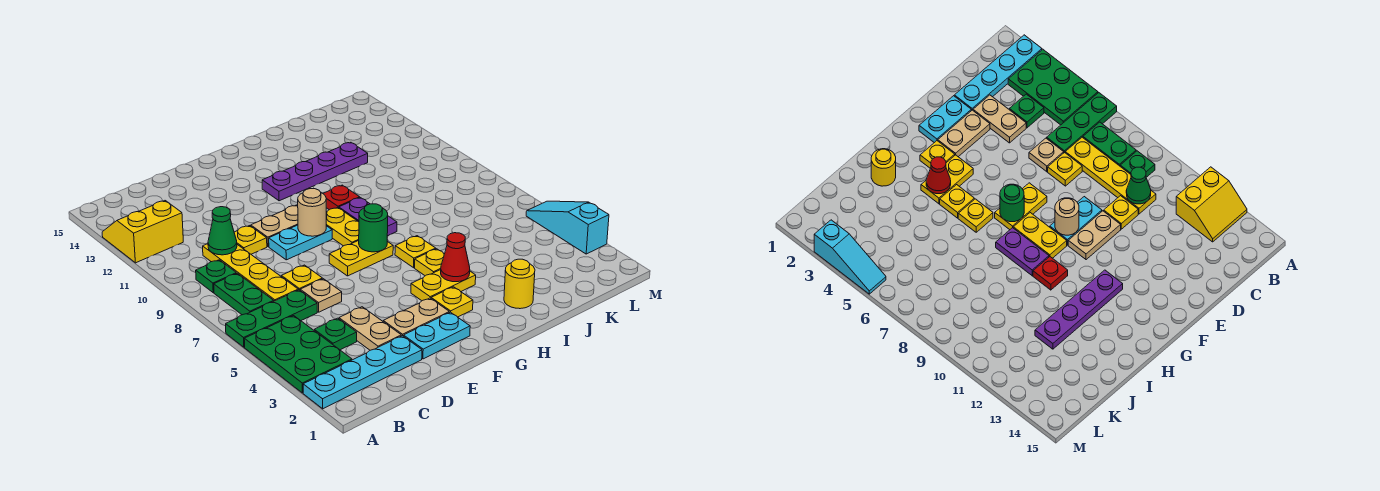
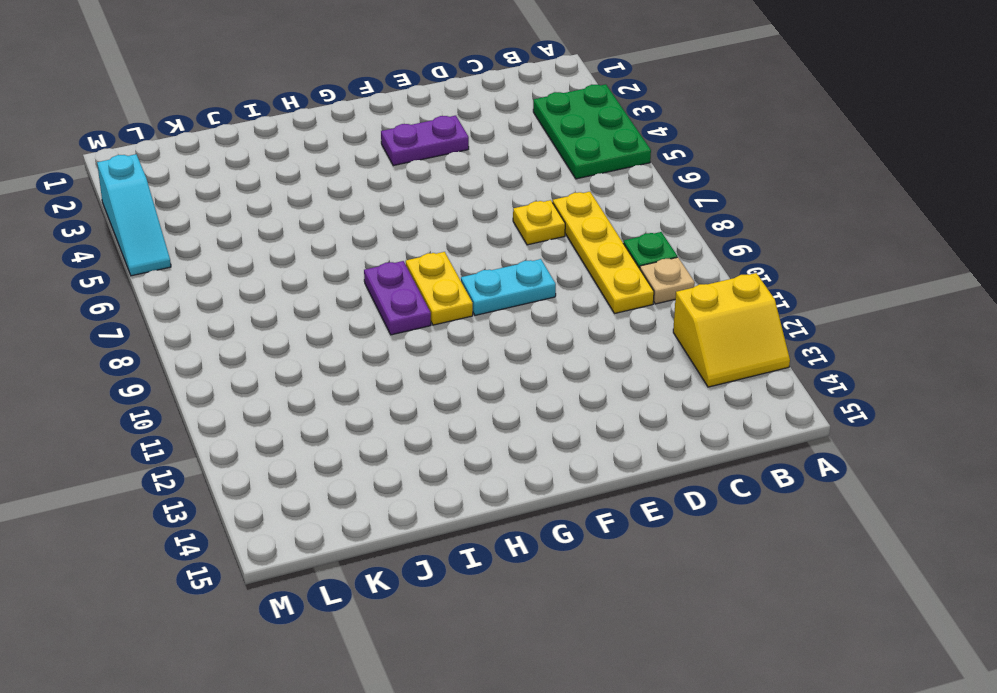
tan plate B10 level 1 -> tan plate D6 level 1
purple plate E3:F3 level 1 -> tan plate E3:F3 level 1
none -> cyan plate A2:D2 level 1
none -> green plate A6:C6 level 1
none -> green plate B7:B8 level 1
none -> green plate C4 level 1

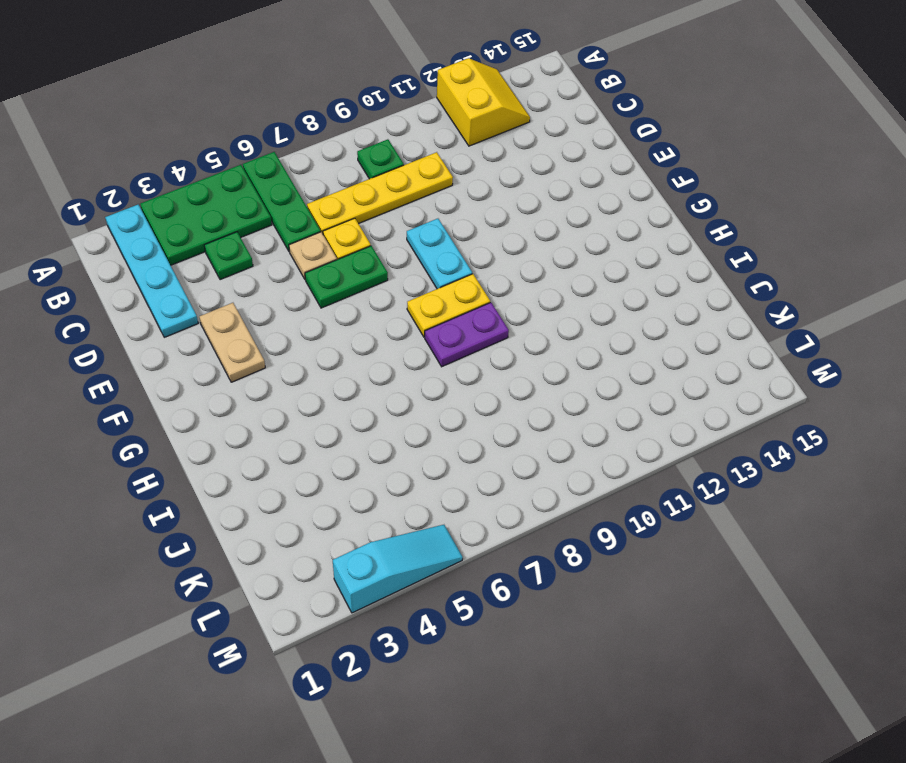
green plate E6:E7 level 1 -> green plate B7:B8 level 1
none -> tan plate D3:D4 level 1
none -> yellow plate D10 level 1
none -> cyan plate E2:F2 level 1
none -> tan plate E10:F10 level 1

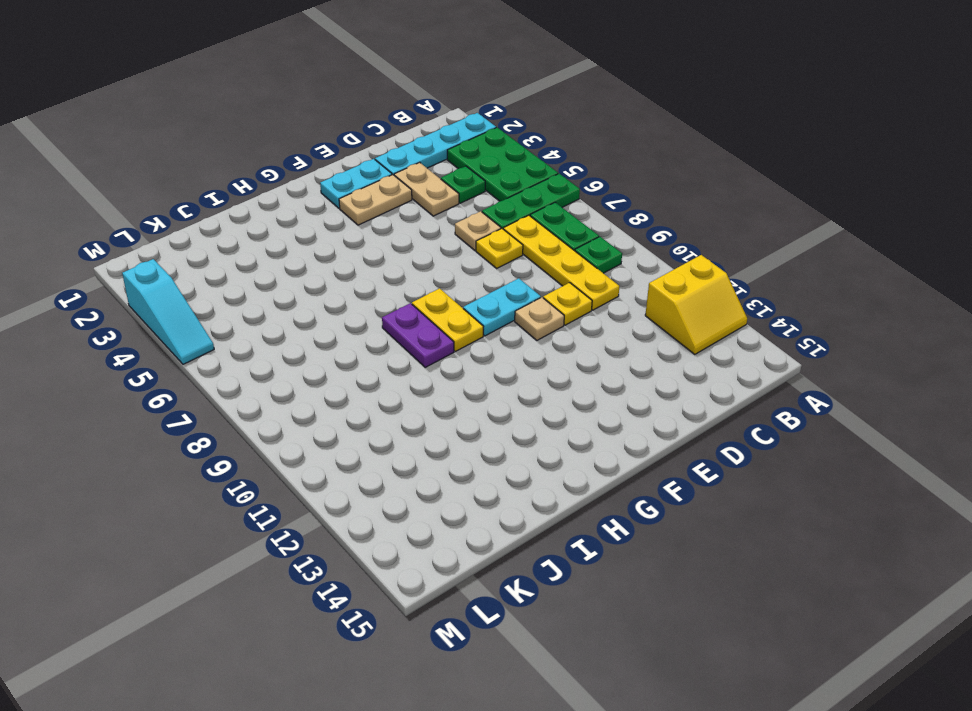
tan plate E10 level 1 -> tan plate E10:F10 level 1
none -> yellow plate F7:G7 level 1
none -> yellow plate G3 level 1
none -> yellow plate G4:H4 level 1
none -> purple plate G12:J12 level 1

